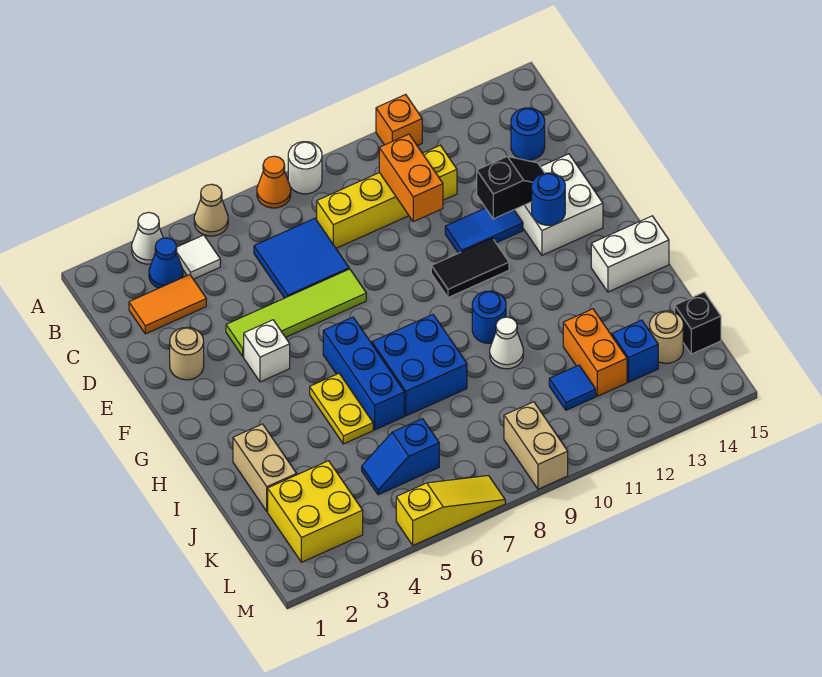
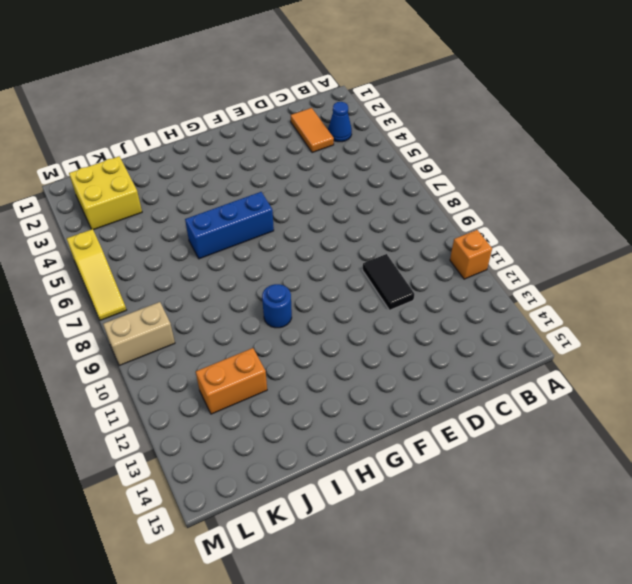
black tile D10:D11 level 1 -> black tile F10:F11 level 1
none -> white cone A3 level 1
none -> tan cone A5 level 1
none -> orange cone A7 level 1
none -> white round brick A8 level 1

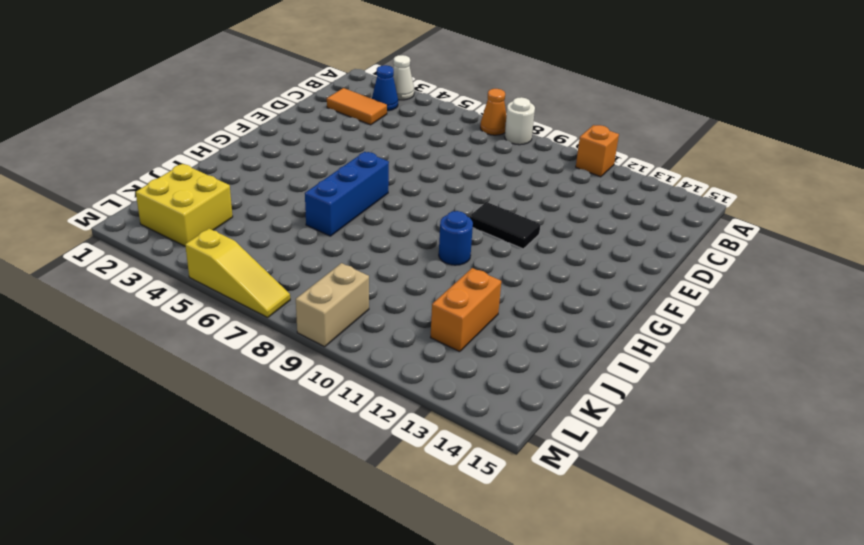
none -> tan cone A5 level 1
none -> white tile B4 level 1
none -> blue tile C6:D7 level 1
none -> yellow brick C8:C11 level 1

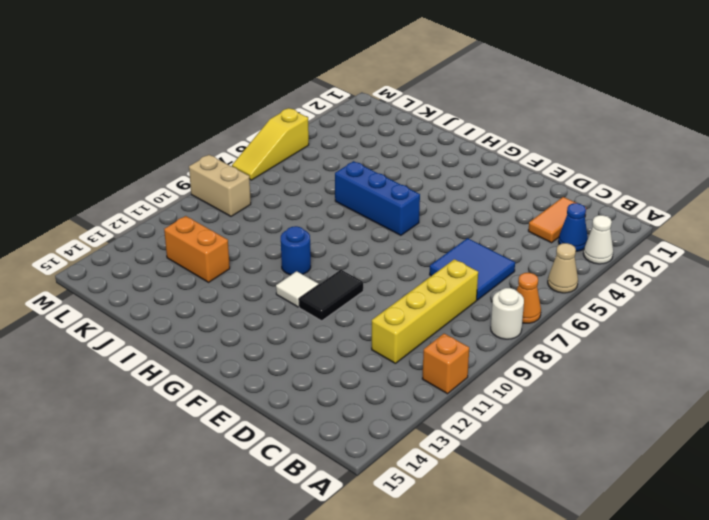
white tile G11 level 1 -> white tile B4 level 1
none -> blue round brick C14 level 1
none -> tan round brick E2 level 1
none -> lime tile E4:E7 level 1
none -> blue tile E11:E12 level 1

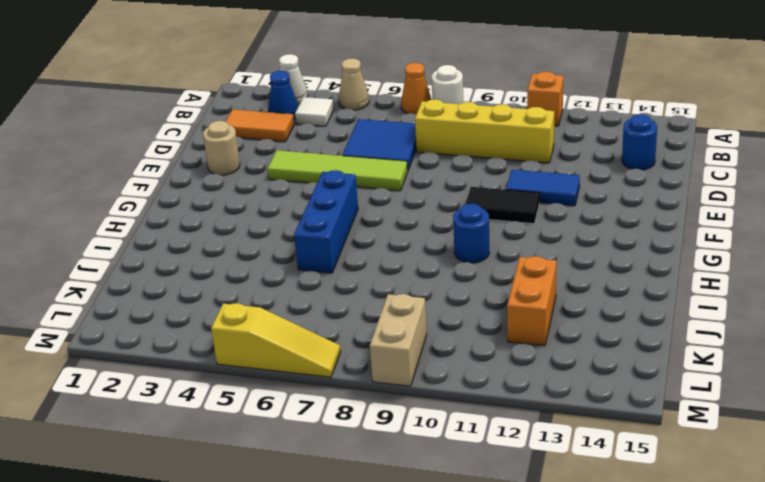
none -> white brick E13:F14 level 1
none -> white brick F4 level 1
none -> yellow plate H5:I5 level 1
none -> blue brick H7:I8 level 1

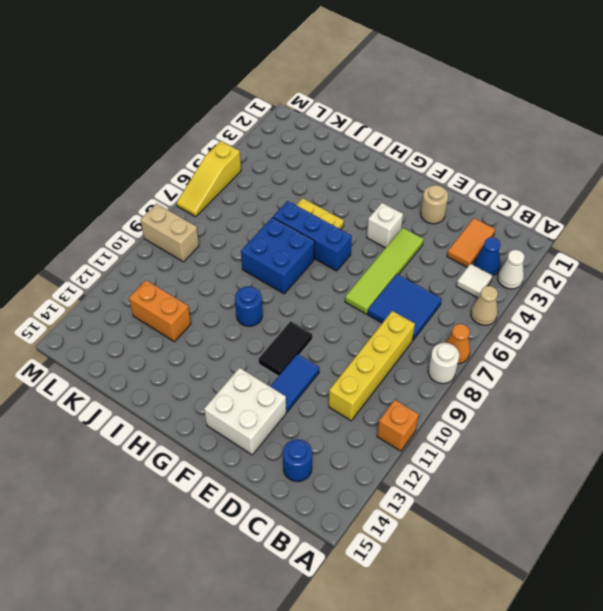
none -> white brick H14:H15 level 1
none -> tan brick I2:J2 level 1
none -> white cone I10 level 1
none -> yellow brick K2:L3 level 1

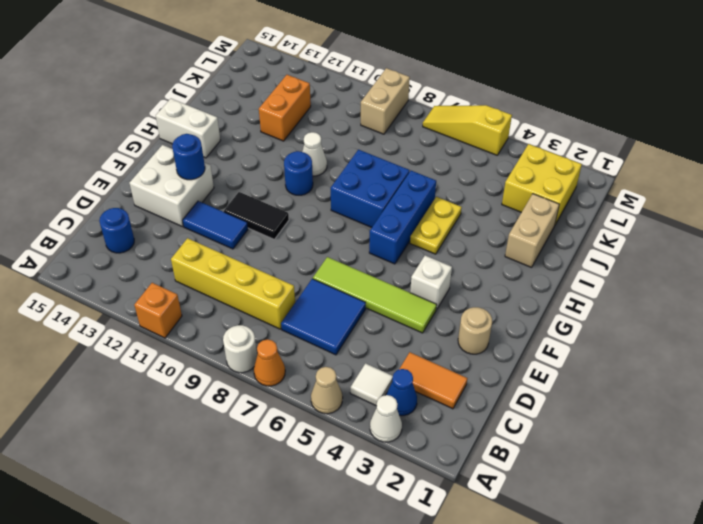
none -> blue slope K5:K6 level 1 top 6
none -> blue tile K11 level 1
none -> blue brick K13 level 1
none -> tan round brick K14 level 1

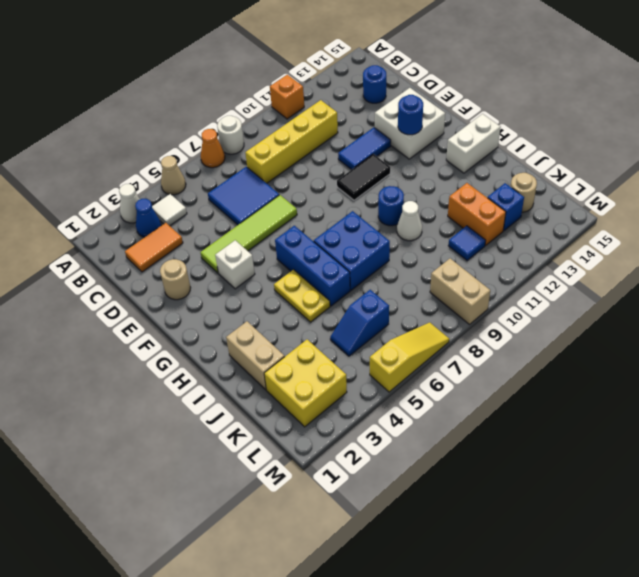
none -> black brick K15 level 1
none -> orange brick C10:D10 level 2
none -> black slope E12:E13 level 2 top 12

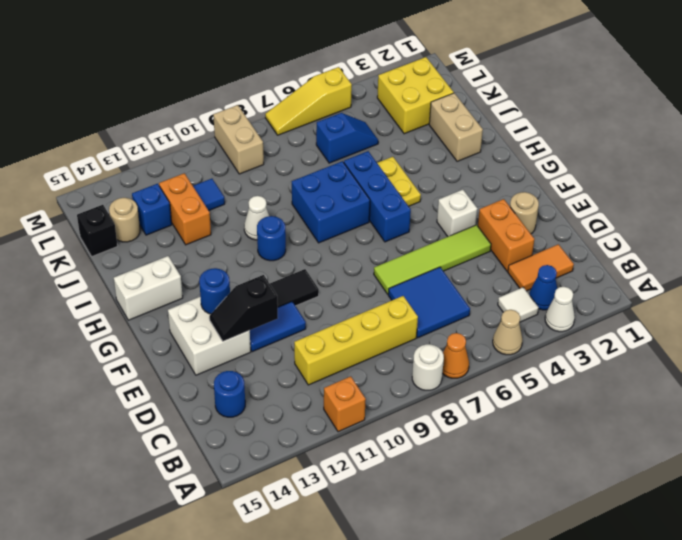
orange brick D3:E3 level 1 -> orange brick C10:D10 level 2

